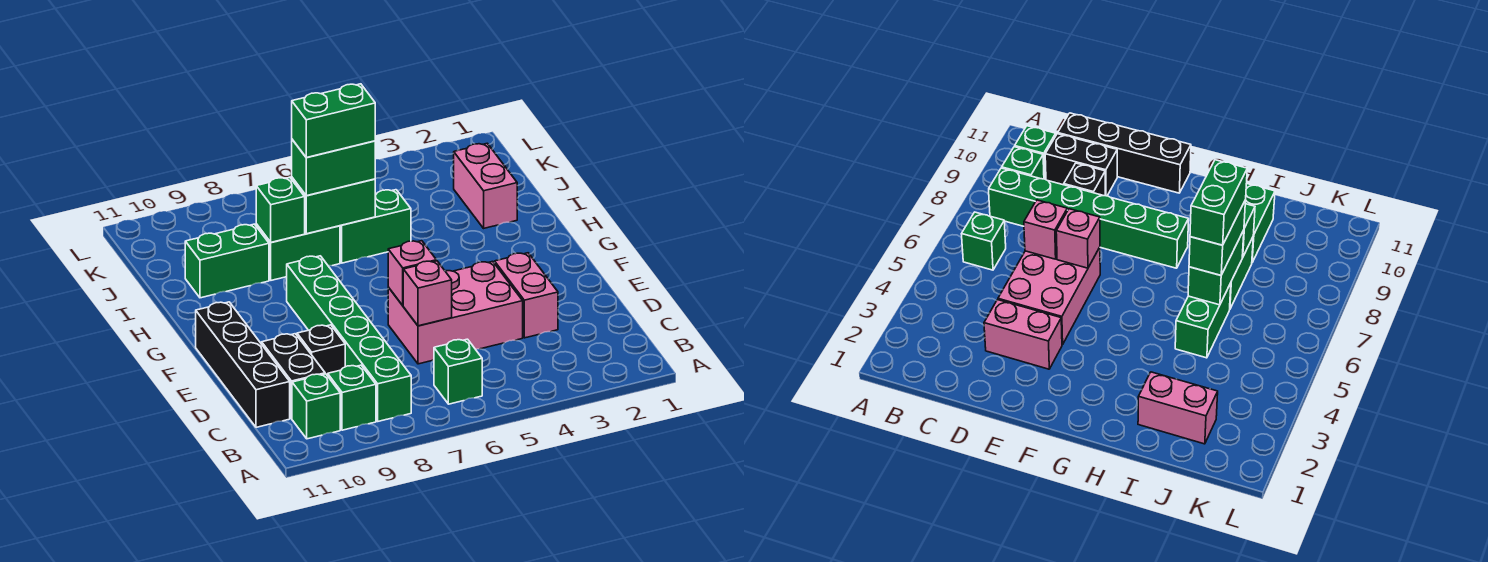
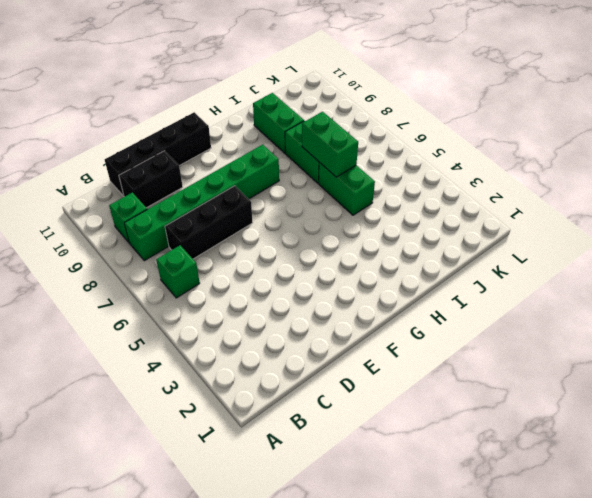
black brick C7:E7 level 1 -> none
none -> green brick B10 level 1
none -> pink brick D3:E3 level 1
none -> pink brick D4:E6 level 1

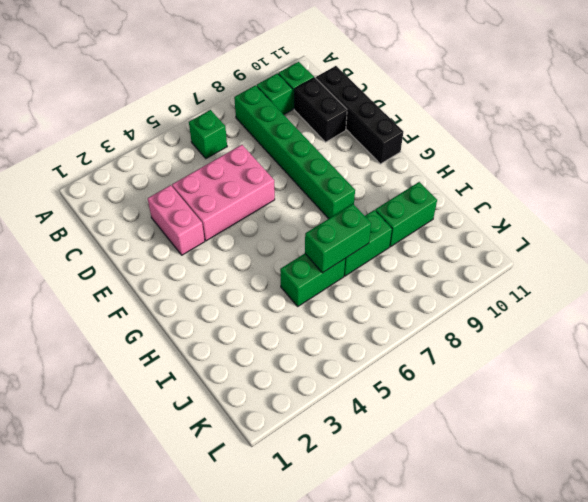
none -> black brick D9 level 1
none -> pink brick I2:J2 level 1
none -> pink brick D6 level 2

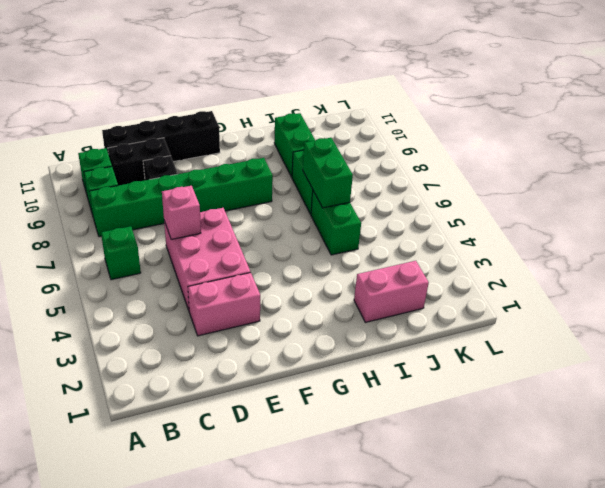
none -> pink brick E6 level 2
none -> green brick I8 level 2
none -> green brick I6:I7 level 3

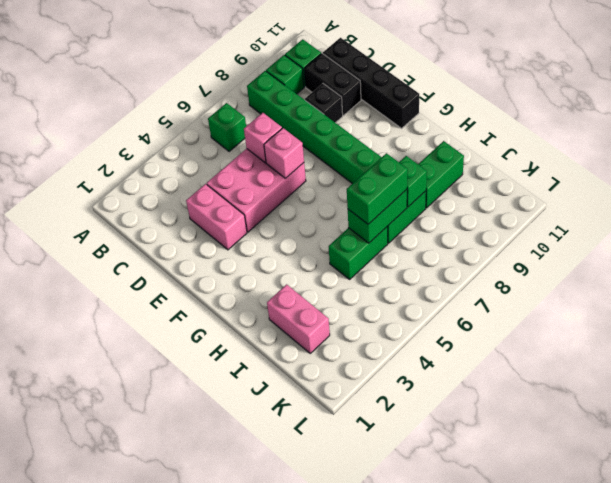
none -> green brick I6:I7 level 4

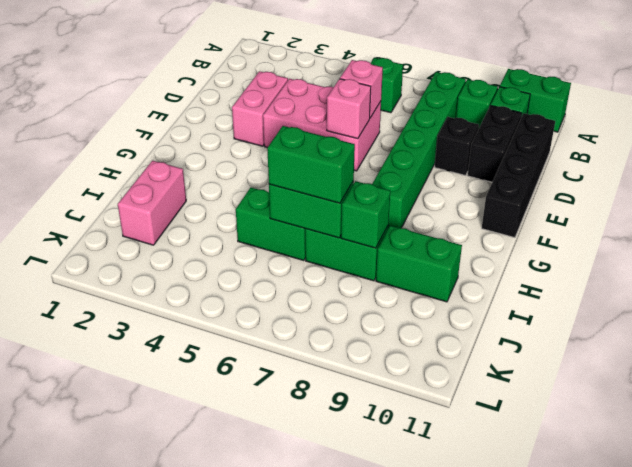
green brick A10:A11 level 1 -> green brick I6:I7 level 4

